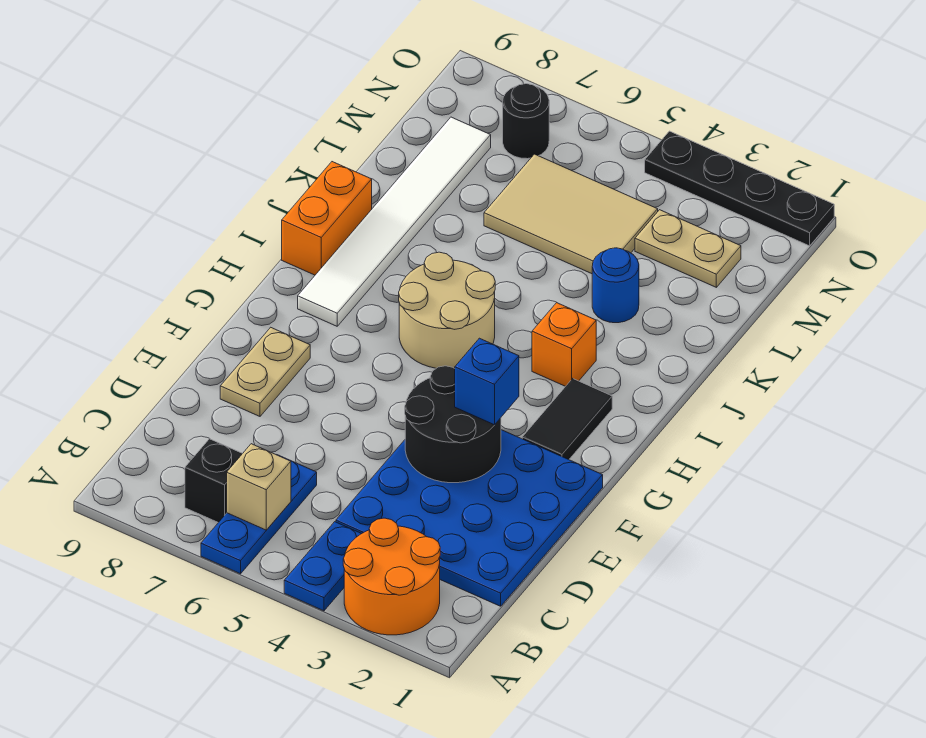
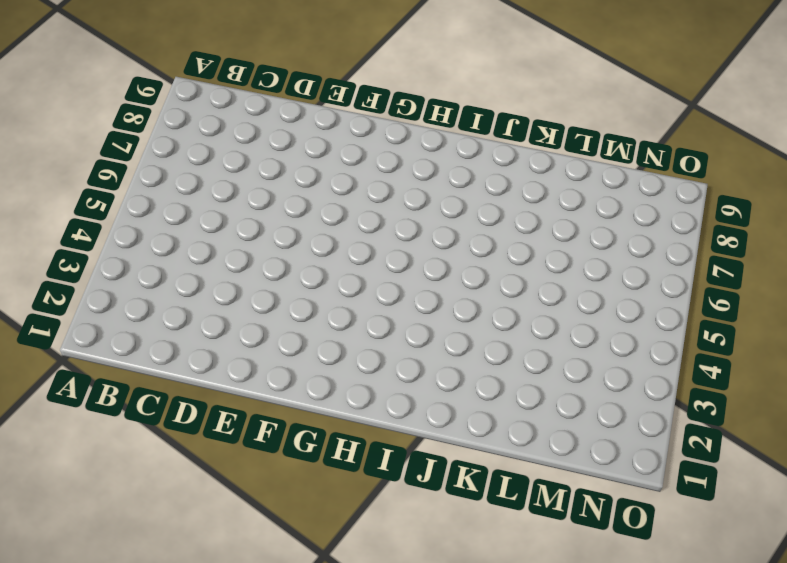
none -> orange round brick A2:B3 level 1
none -> blue plate A4:B4 level 1
none -> blue plate A6:C6 level 1

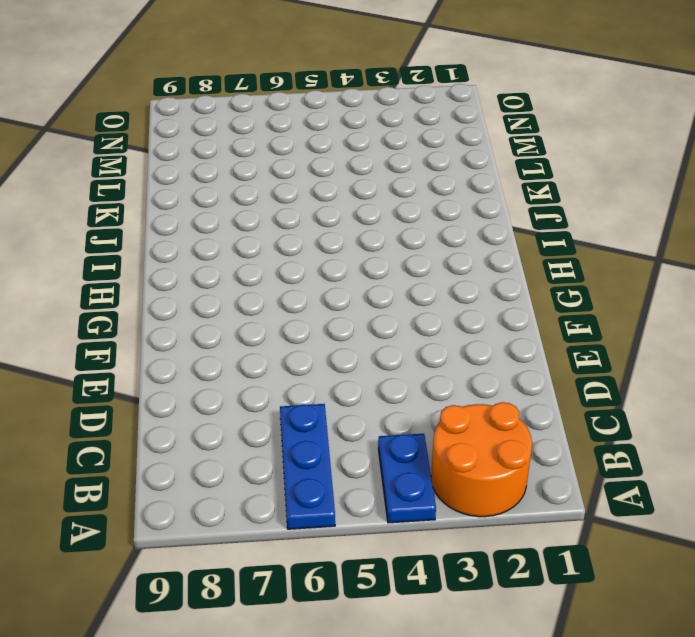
none -> black brick B7 level 1
none -> blue plate C1:F4 level 1
none -> tan plate E8:F8 level 1

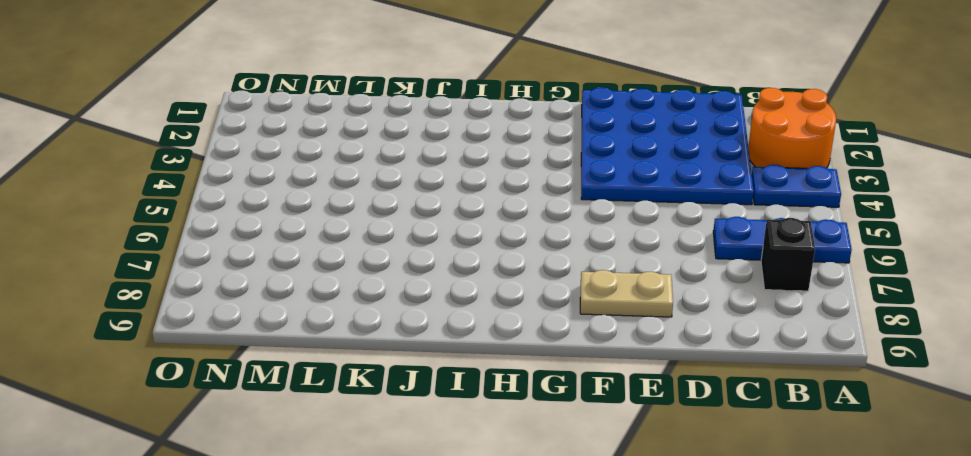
none -> black tile G2:H2 level 1
none -> tan round brick H5:I6 level 1
none -> white tile H8:M8 level 1

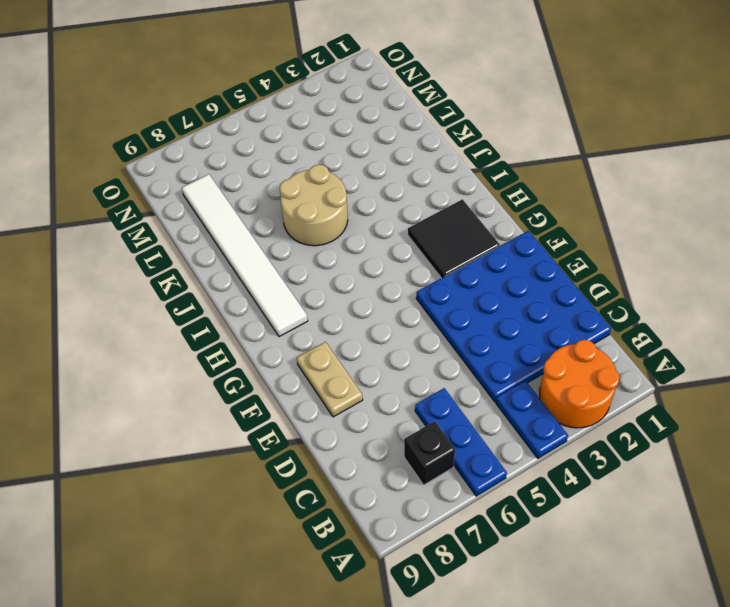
black tile G2:H3 level 1 -> black tile G2:H2 level 1
tan round brick J5:K6 level 1 -> tan round brick H5:I6 level 1
none -> orange brick I3 level 1
none -> orange brick I9:J9 level 1
none -> blue round brick K3 level 1

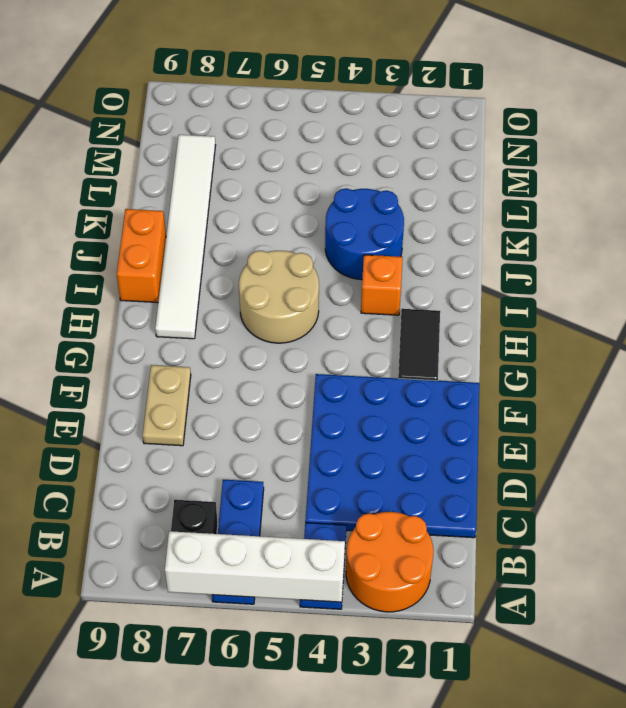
white brick A4:A7 level 2 -> none
blue round brick J3:K4 level 1 -> blue round brick K3 level 1
none -> tan tile L4:M6 level 1
none -> tan plate M2:M3 level 1
none -> black round brick N7 level 1

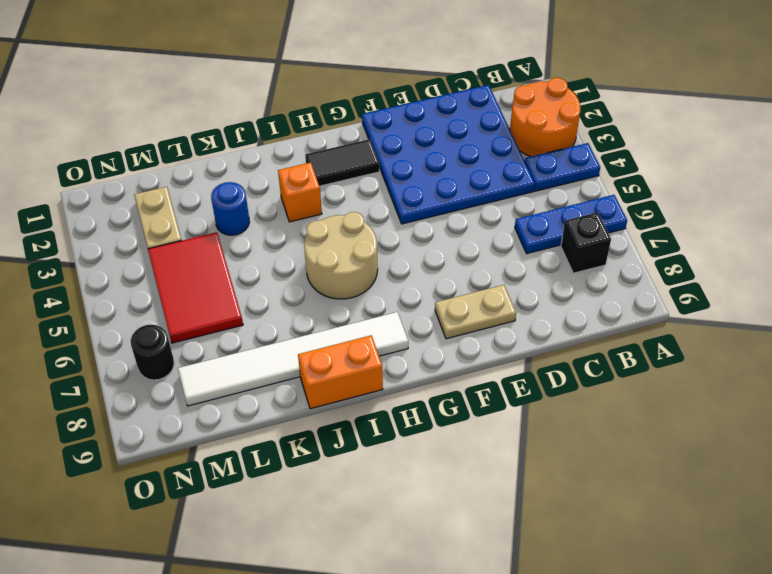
red tile L4:M6 level 1 -> tan tile L4:M6 level 1
none -> black plate O1:O4 level 1
none -> tan brick B6 level 2
none -> black round brick E3:F4 level 2

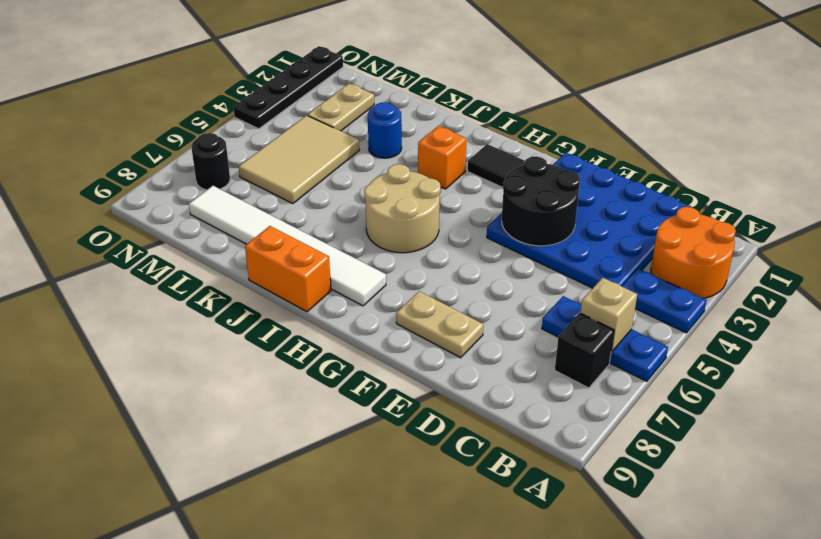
none -> blue brick F3 level 3

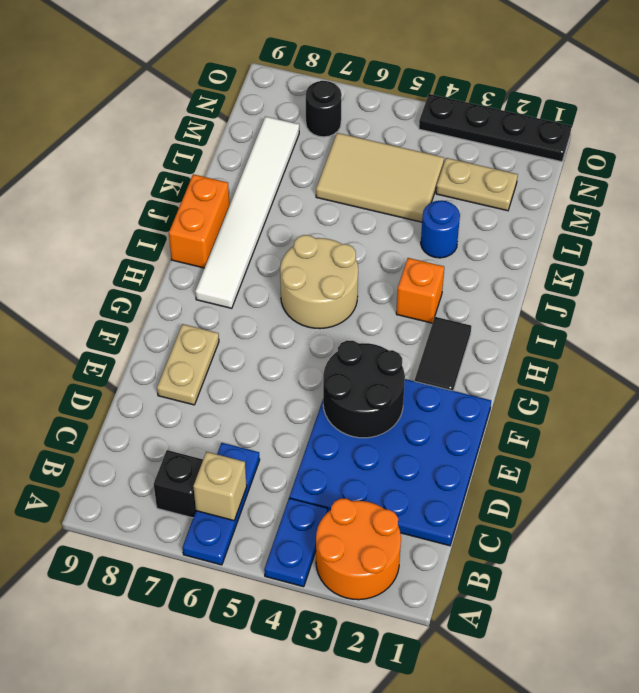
none -> blue brick F3 level 3

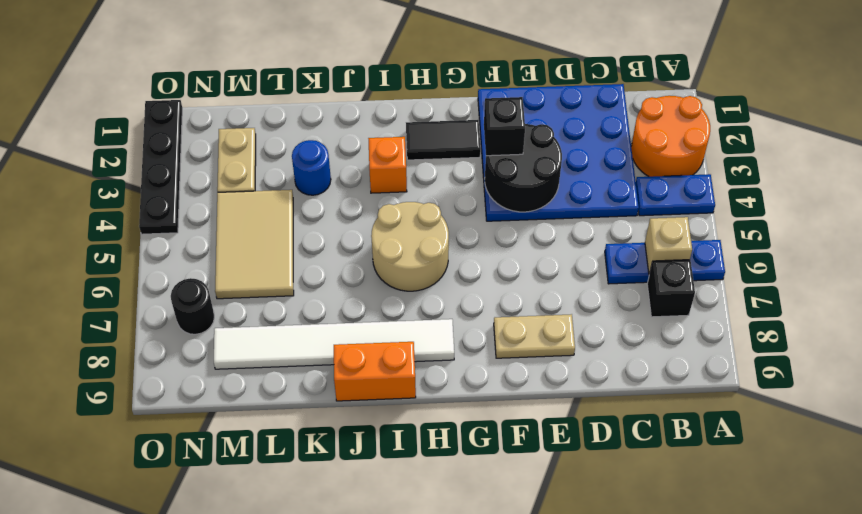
black brick F3 level 3 -> blue brick F3 level 3

